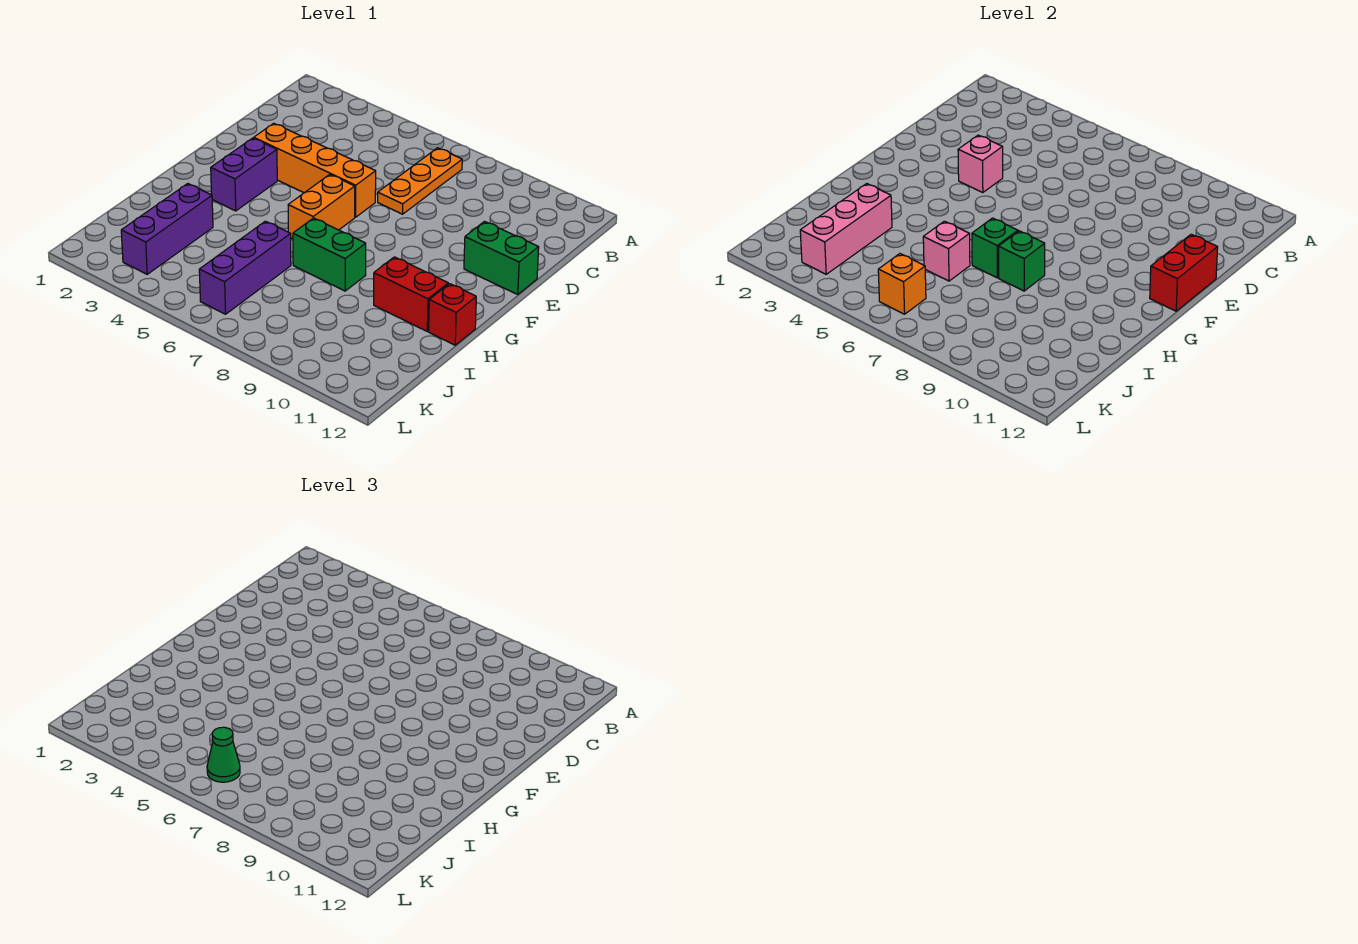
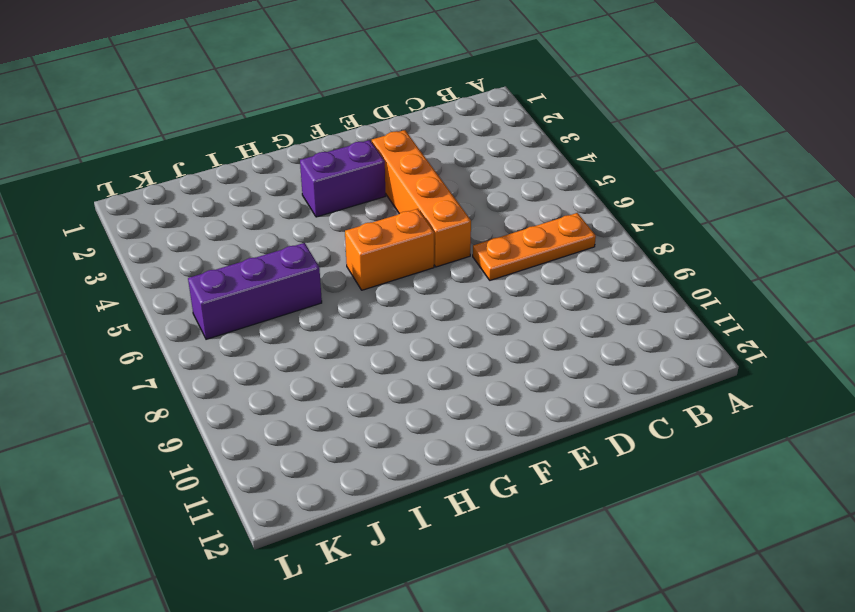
none -> green brick E11:E12 level 1
none -> green brick H7:H8 level 1
none -> red brick H10:H11 level 1

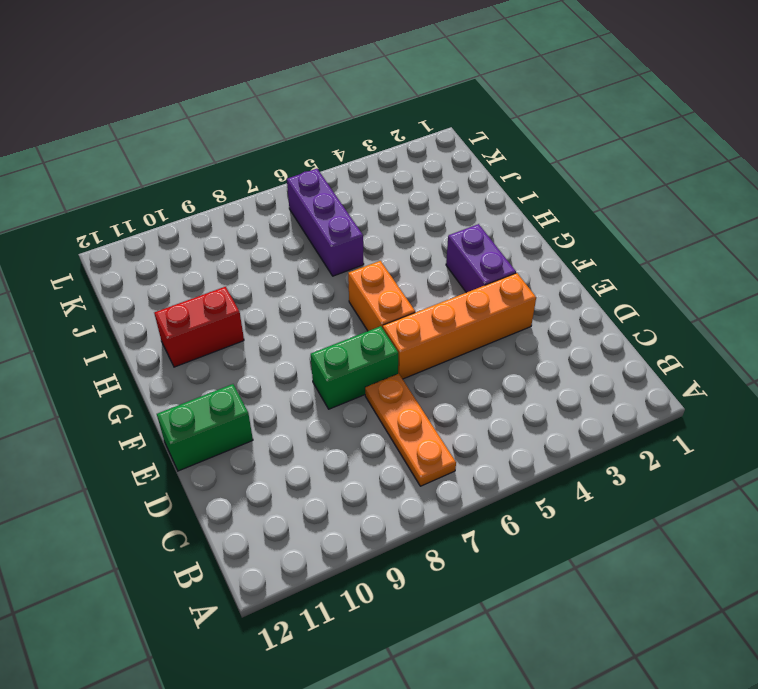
green brick E7:E8 level 1 -> green brick H7:H8 level 1
none -> red brick H12 level 1
none -> purple brick I3:K3 level 1
none -> pink brick E4 level 2

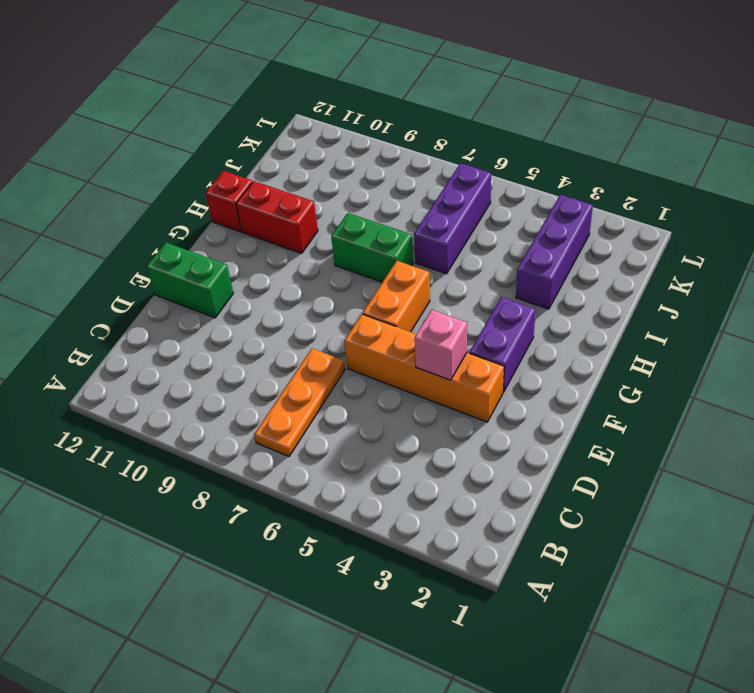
none -> red brick E12:F12 level 2
none -> green brick H7 level 2
none -> green brick H8 level 2

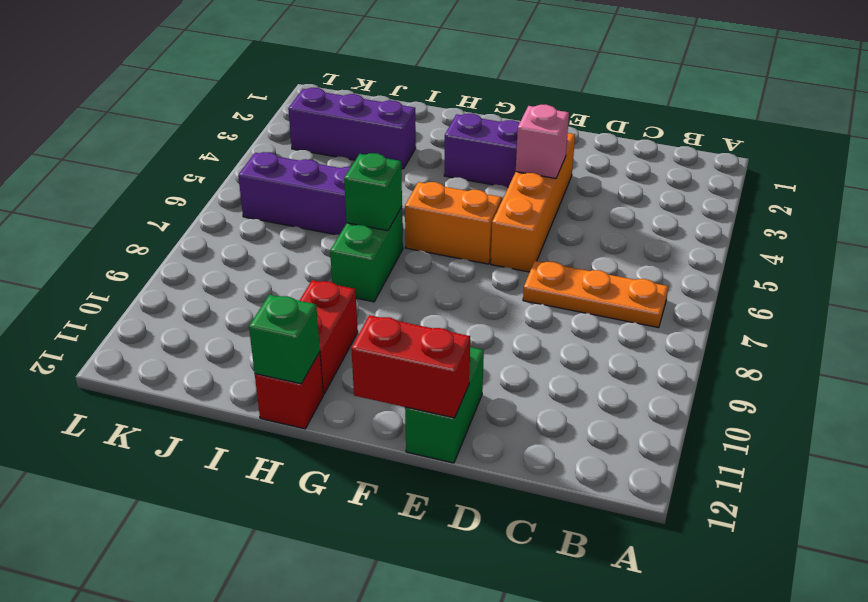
green brick H12 level 2 -> green brick H8 level 2
none -> pink brick I3:K3 level 2
none -> pink brick I6 level 2
none -> orange brick K6 level 2

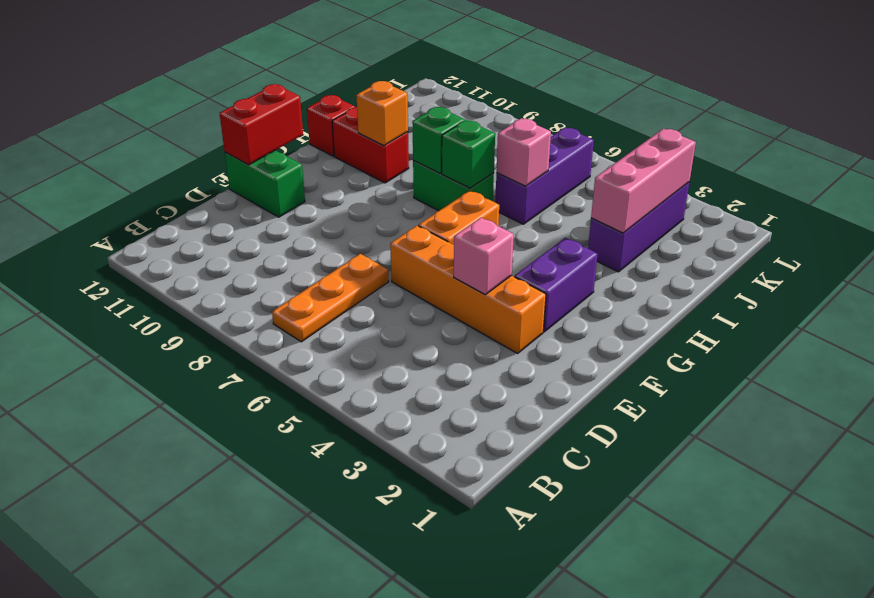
orange brick H10 level 2 -> orange brick K6 level 2
none -> green cone K6 level 3

